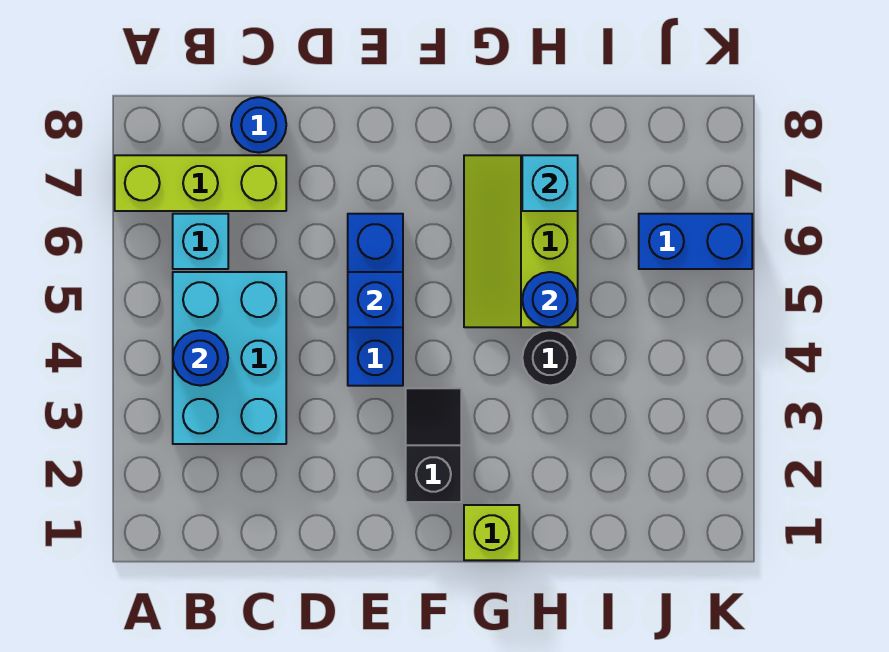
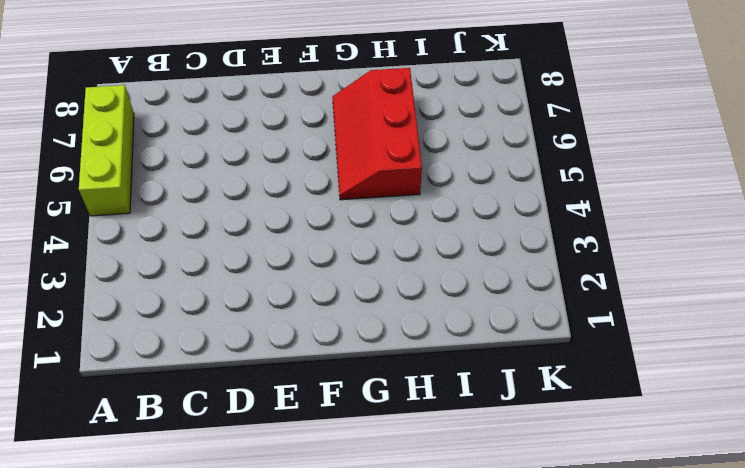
lime brick A5:A7 level 1 -> lime brick A7:C7 level 1
red slope G5:H7 level 1 top H -> lime slope G5:H7 level 1 top H
none -> cyan brick B3:C5 level 1
none -> cyan brick B6 level 1
none -> blue round brick C8 level 1

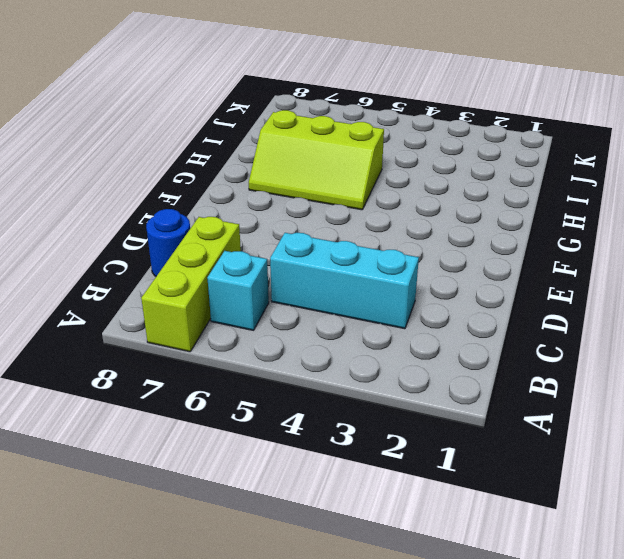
cyan brick C3:C5 level 1 -> cyan brick B3:C5 level 1
none -> blue brick E4:E6 level 1
none -> black slope F2:F3 level 1 top 2
none -> lime brick G1 level 1

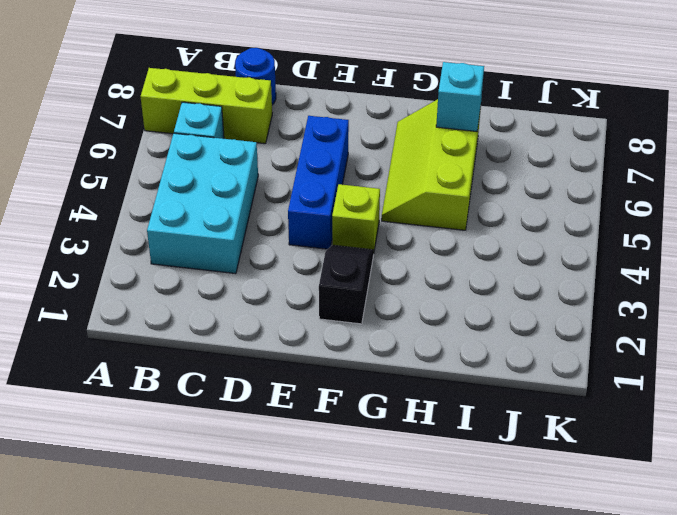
lime brick F4 level 1 -> lime brick G1 level 1
none -> black round brick H4 level 1
none -> blue brick J6:K6 level 1
none -> blue round brick B4 level 2

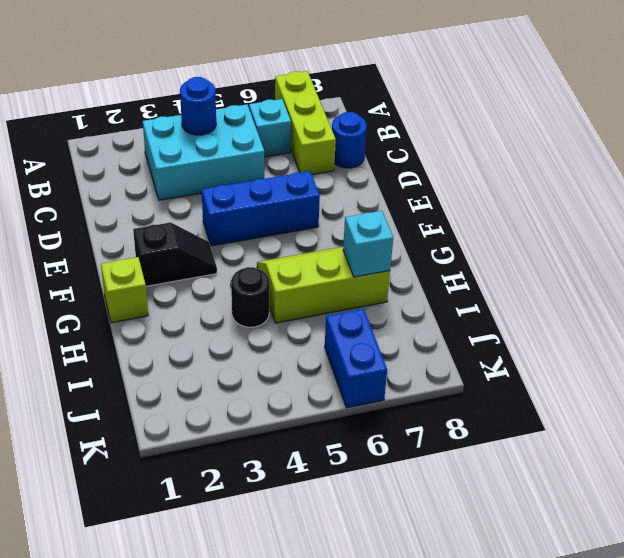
none -> blue brick E5 level 2
none -> blue round brick H5 level 2

